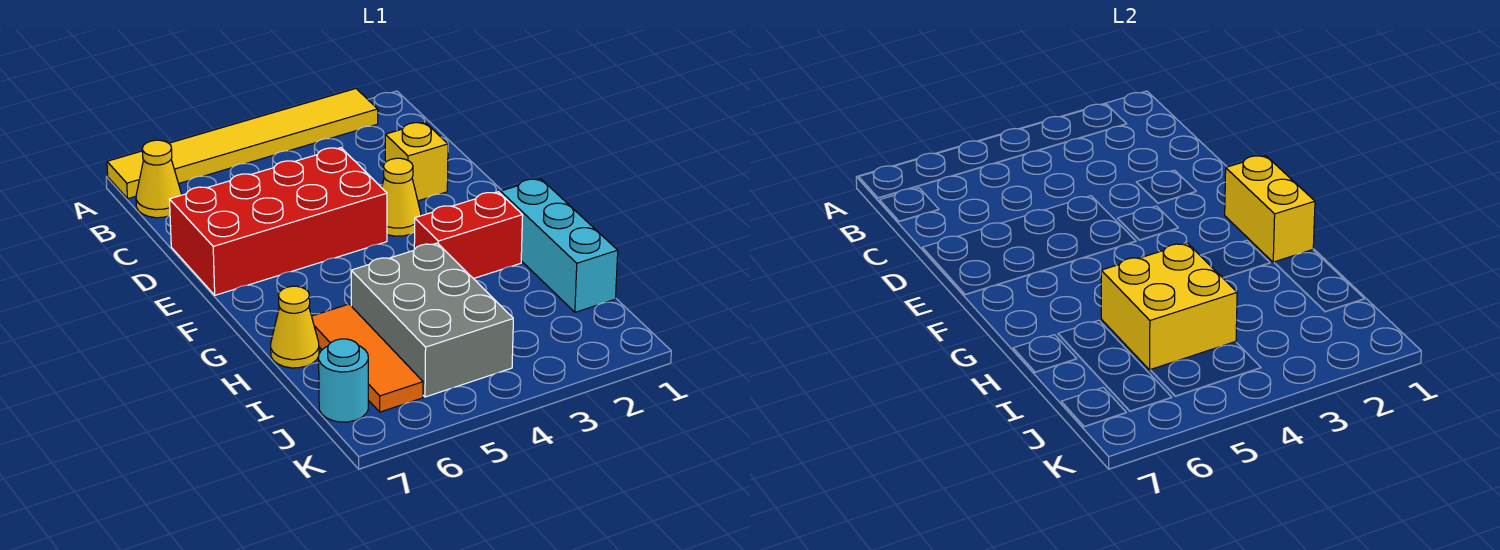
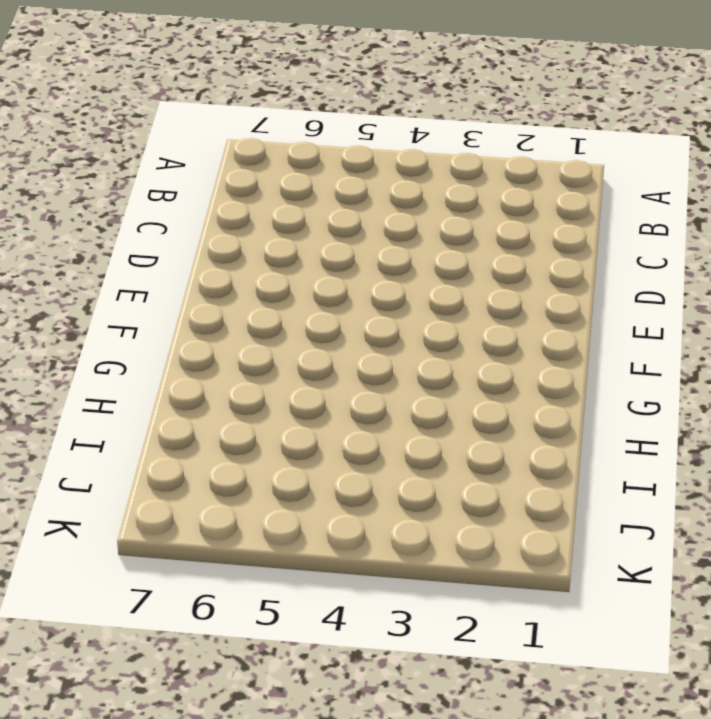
none -> yellow tile A2:A7 level 1
none -> yellow cone B7 level 1
none -> yellow brick D2 level 1

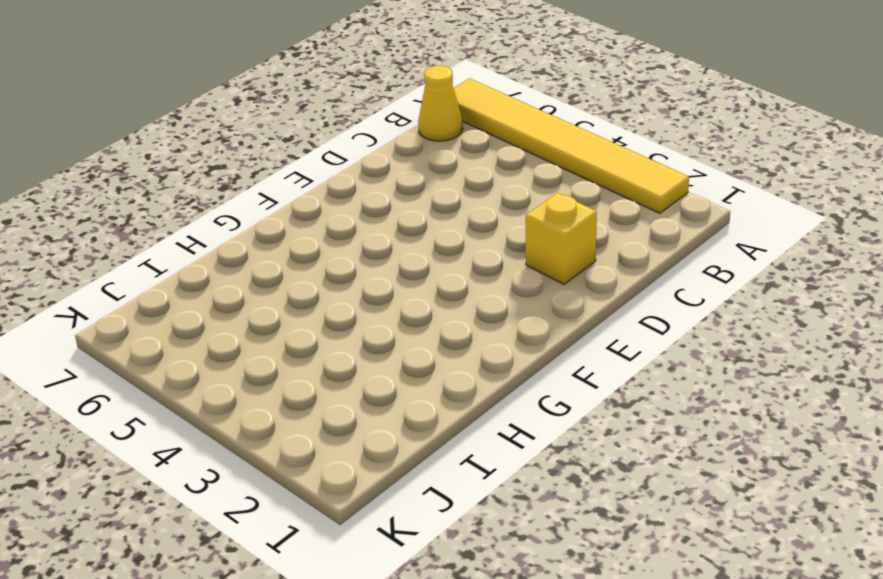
none -> red brick D4:E7 level 1
none -> yellow cone E3 level 1
none -> cyan brick G1:I1 level 1

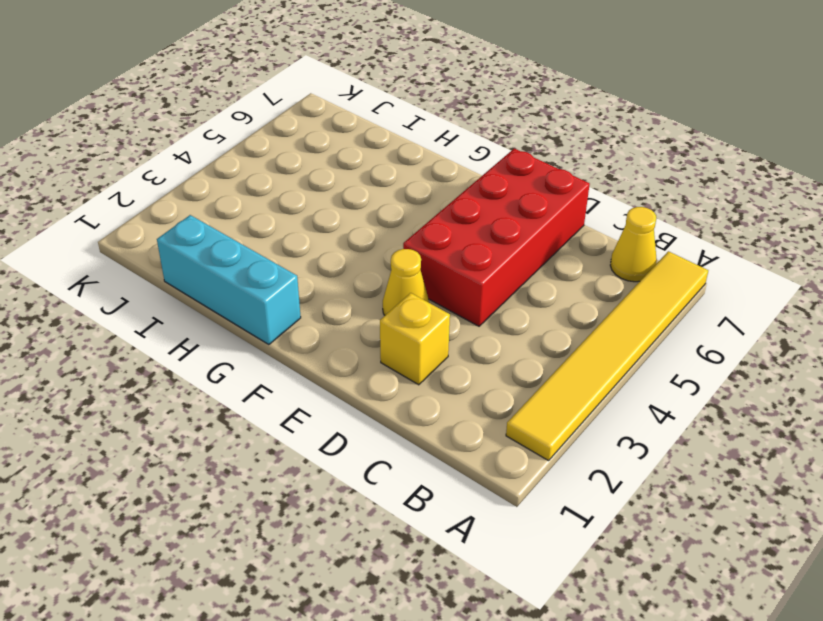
none -> red brick G2:G3 level 1
none -> grey brick H4:J5 level 1
none -> orange tile H6:J6 level 1

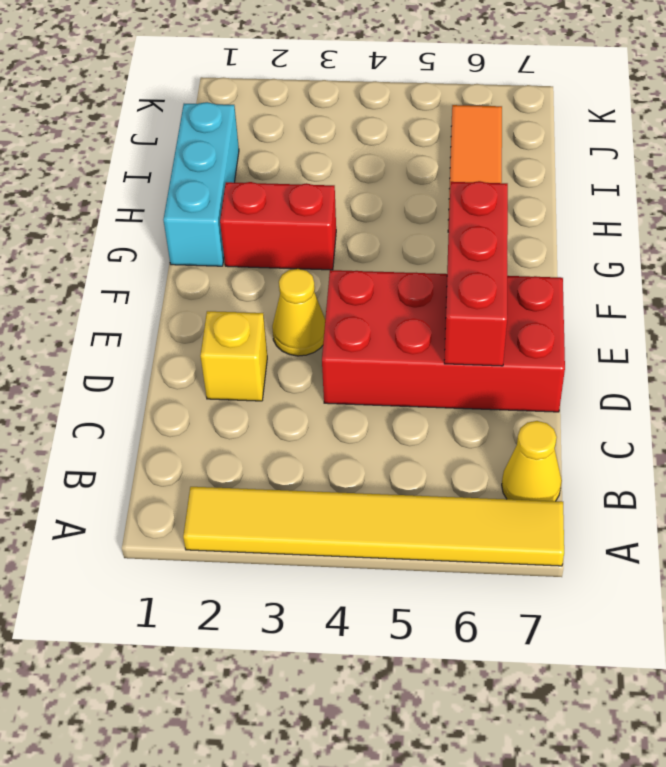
red brick D6:F6 level 2 -> none
none -> grey brick H4:J5 level 1
none -> yellow cone H7 level 1
none -> cyan round brick J7 level 1

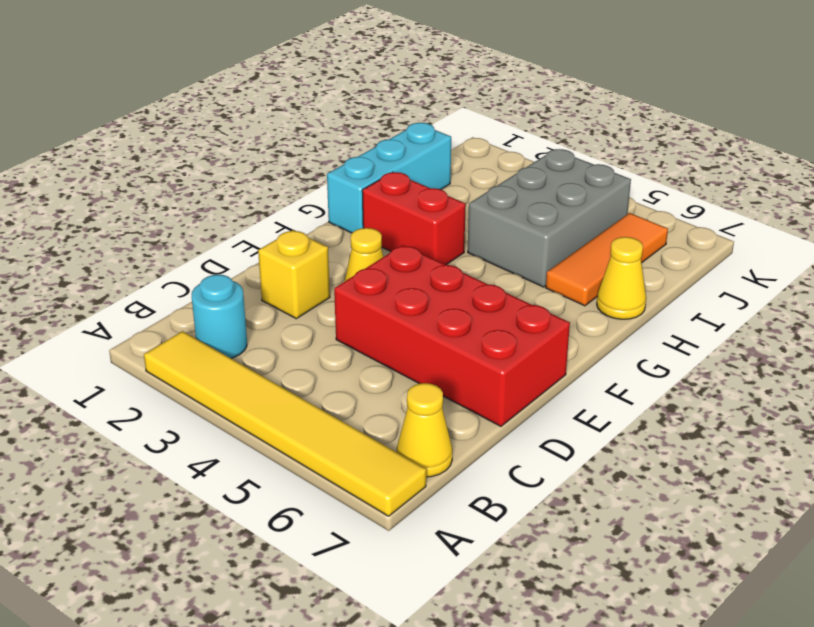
cyan round brick B2 level 1 -> cyan round brick J7 level 1
none -> yellow brick F1:G1 level 2
none -> yellow brick H4:I5 level 2

